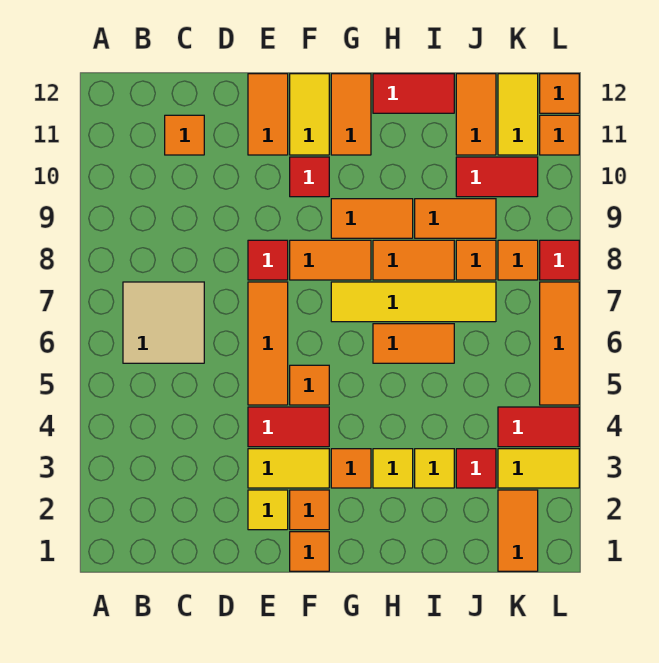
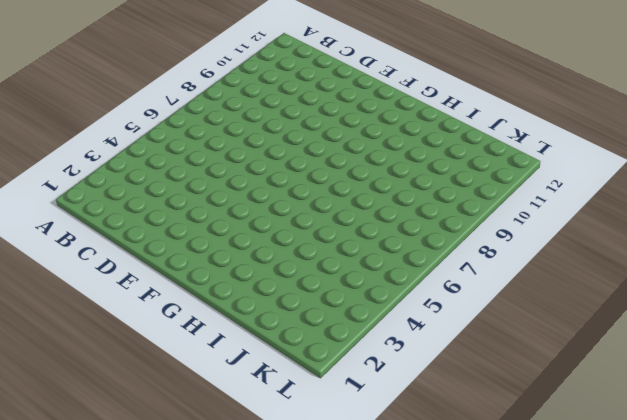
none -> tan tile B6:C7 level 1
none -> orange tile C11 level 1
none -> yellow tile E2 level 1
none -> yellow tile E3:F3 level 1

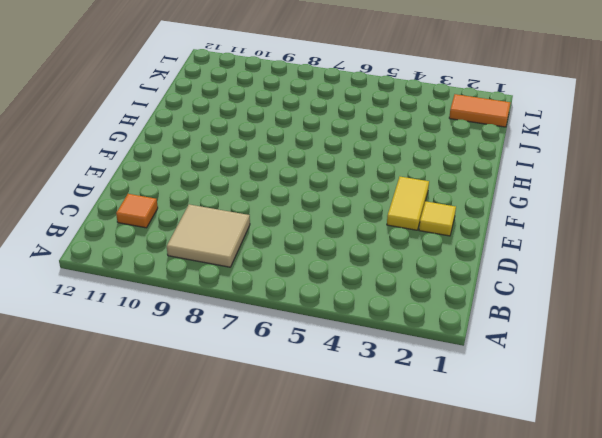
tan tile B8:C9 level 1 -> tan tile B6:C7 level 1
none -> red tile E4:F4 level 1
none -> orange tile E5:E7 level 1
none -> red tile E8 level 1
none -> orange tile E11:E12 level 1

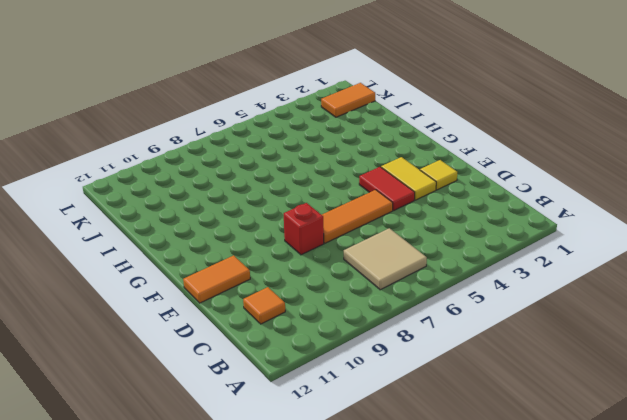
red brick E8 level 1 -> red tile E8 level 1
none -> orange tile F1 level 1
none -> orange tile F2 level 1
none -> orange tile F5 level 1
none -> orange tile F8:G8 level 1

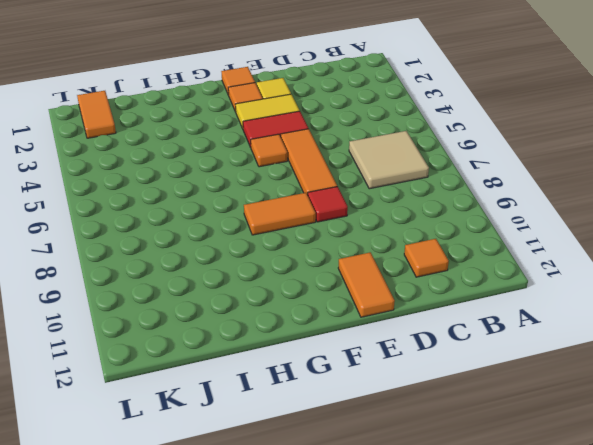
none -> red tile F10 level 1
none -> yellow tile F11:F12 level 1
none -> orange tile G3 level 1
none -> yellow tile G7:J7 level 1

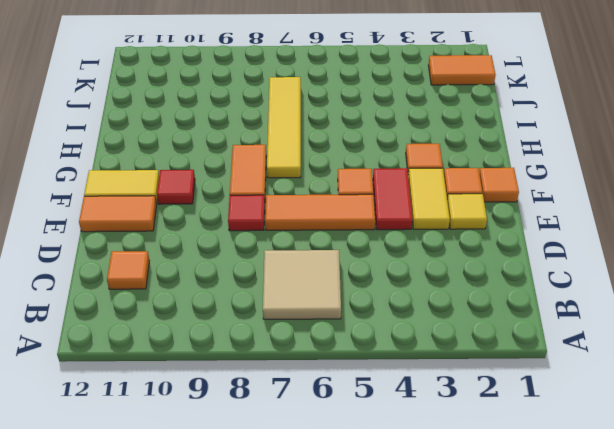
none -> orange tile G9:H9 level 1
none -> orange tile G11:G12 level 1
none -> yellow tile H3 level 1
none -> orange tile H6:I6 level 1

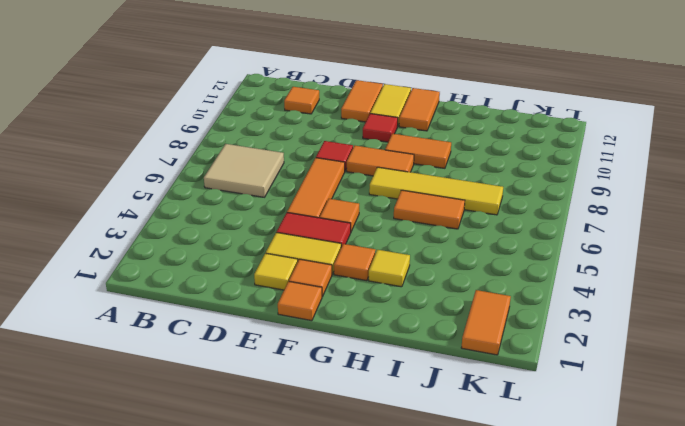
none -> orange tile H8:I8 level 1
none -> red tile H12:I12 level 1
none -> yellow tile I3 level 1
none -> orange tile I9:J9 level 1

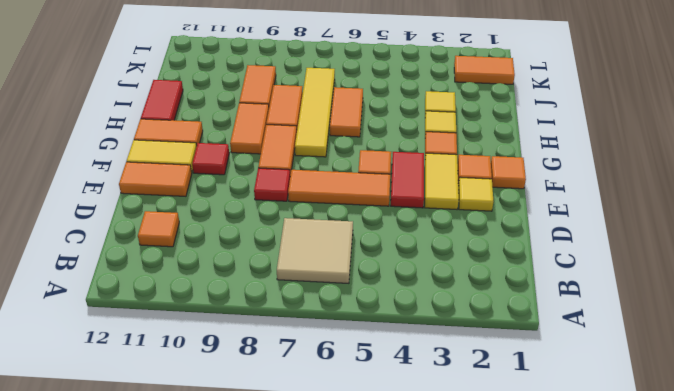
none -> red tile J3 level 1
none -> orange tile J8 level 1
none -> red tile J10:K10 level 1
none -> orange tile J11:J12 level 1

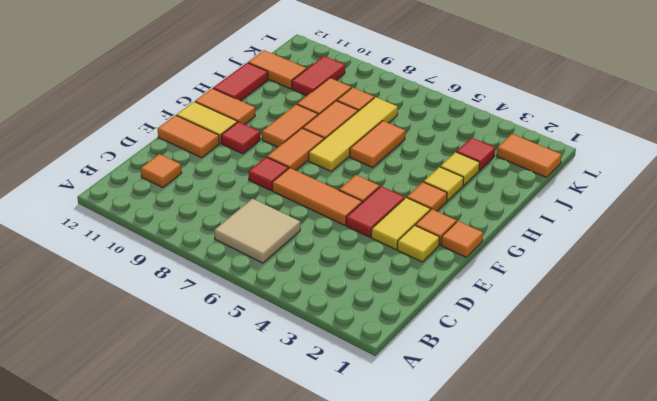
none -> yellow tile K3:L3 level 1
none -> red tile K4:L4 level 1
none -> orange tile K8 level 1
none -> yellow tile K11:K12 level 1

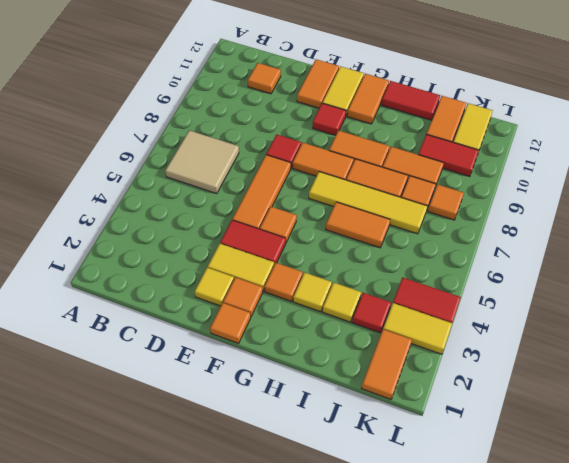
none -> orange tile L5:L7 level 1
none -> red tile L8 level 1
none -> orange tile L11 level 1
none -> orange tile L12 level 1

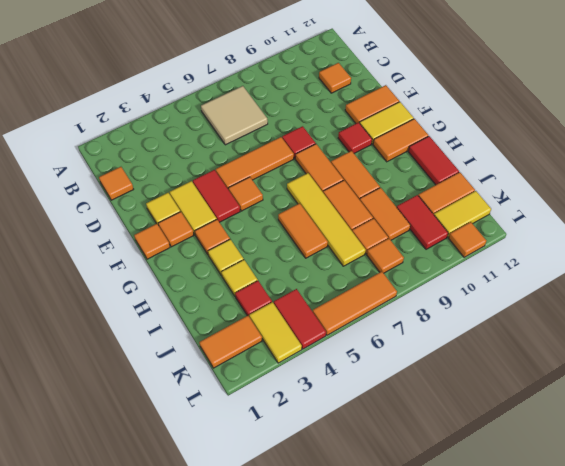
orange tile C1 level 1 -> orange tile L12 level 1
none -> red tile L8 level 1

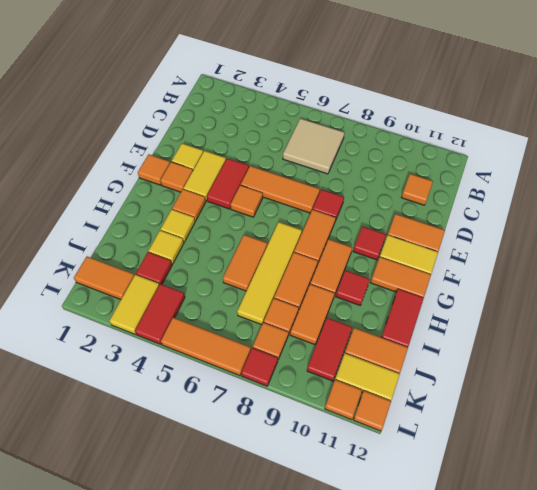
red tile H10 level 1 -> none

